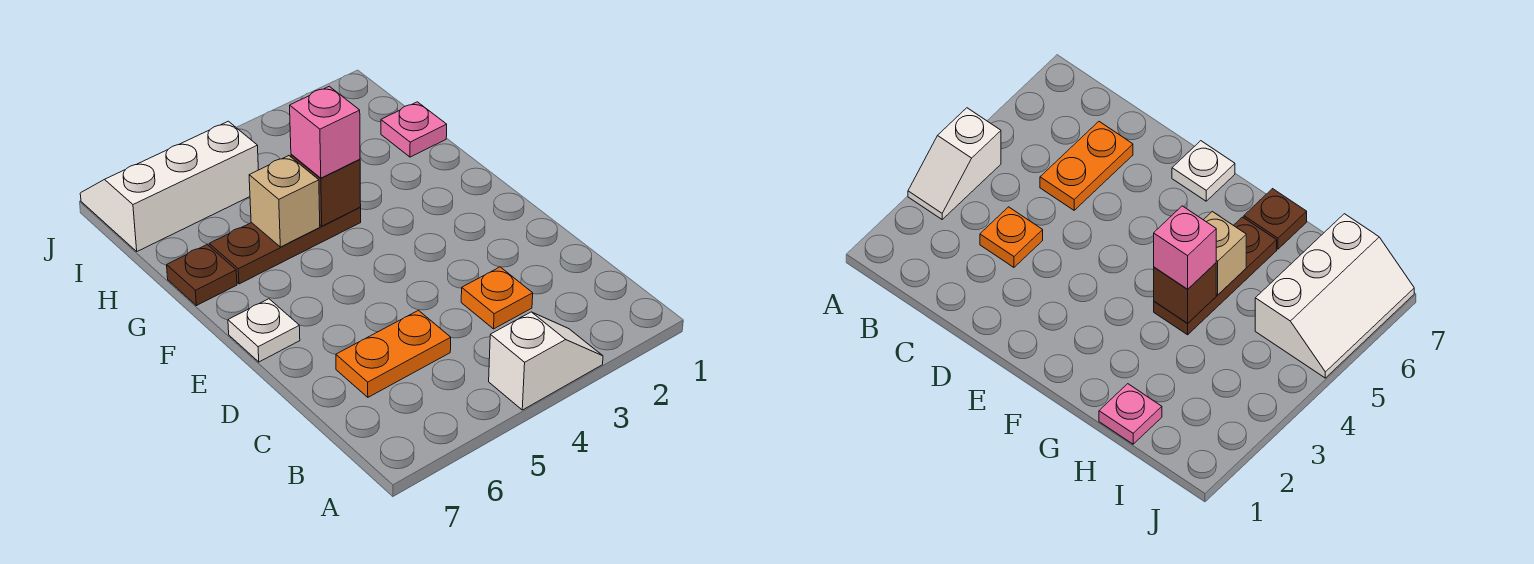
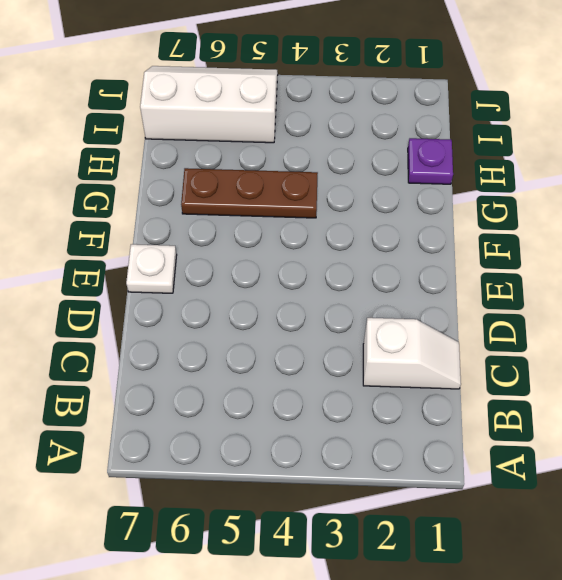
white slope C1:C2 level 1 top 2 -> white slope A3:A4 level 1 top 4
purple plate H1 level 1 -> pink plate H1 level 1
none -> orange plate C3 level 1
none -> orange plate C5:C6 level 1

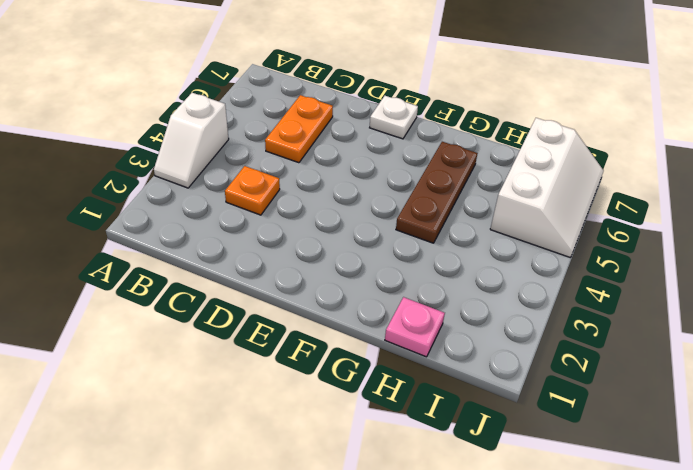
none -> brown plate G7 level 1
none -> brown brick G4 level 2

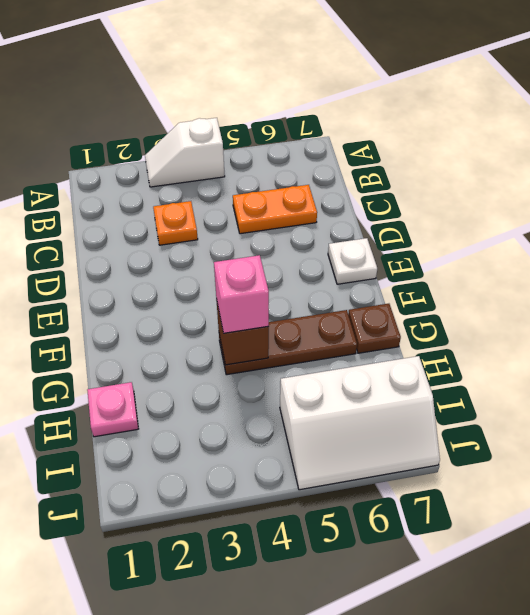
none -> tan brick G5 level 2

